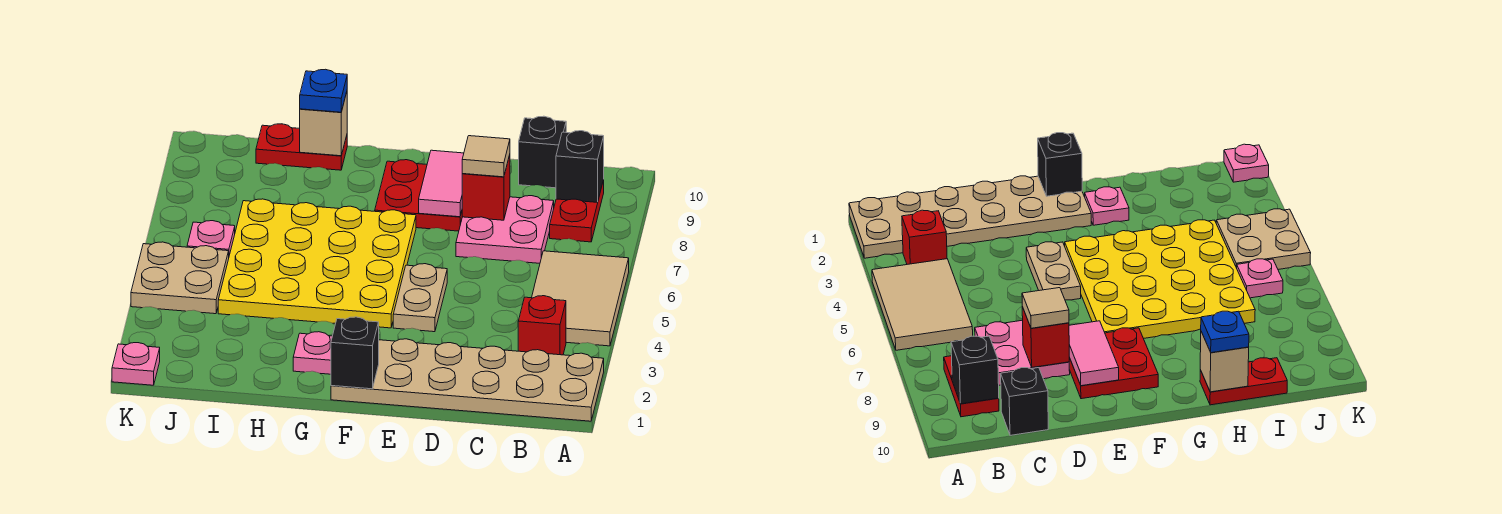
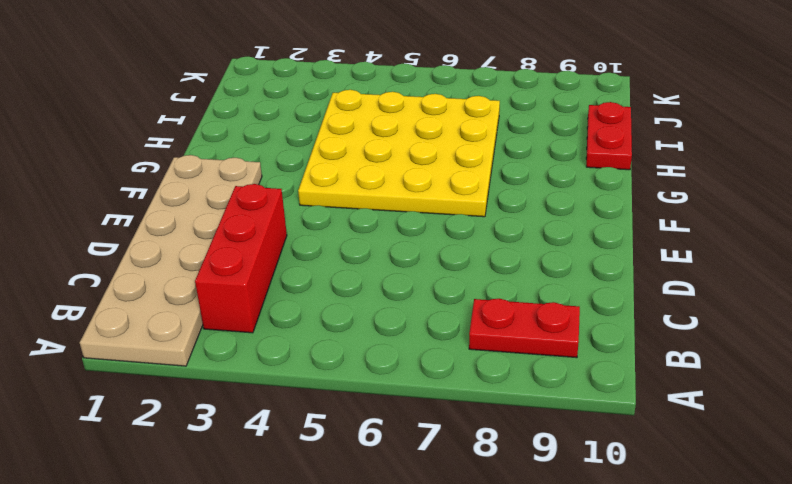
red brick B3:D3 level 1 -> red brick B3 level 1
none -> tan tile A4:B6 level 1
none -> pink plate C7:D8 level 1
none -> black brick C10 level 1

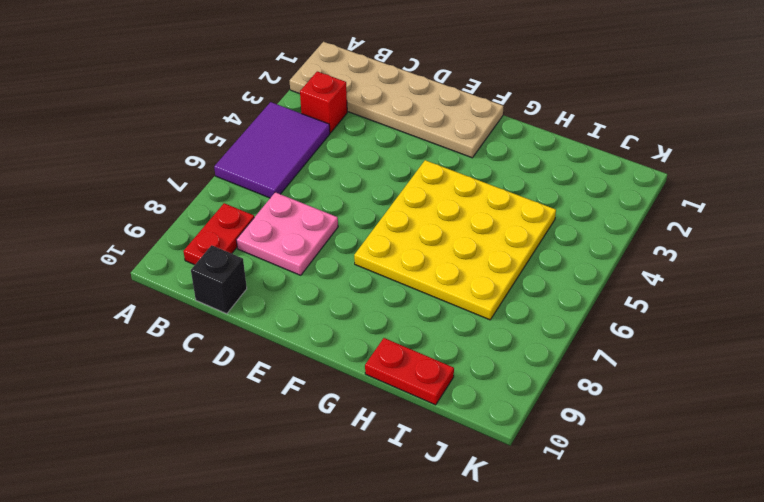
purple tile A4:B6 level 1 -> tan tile A4:B6 level 1
none -> tan plate E4:E5 level 1
none -> red plate E8:F9 level 1
none -> pink plate G2 level 1

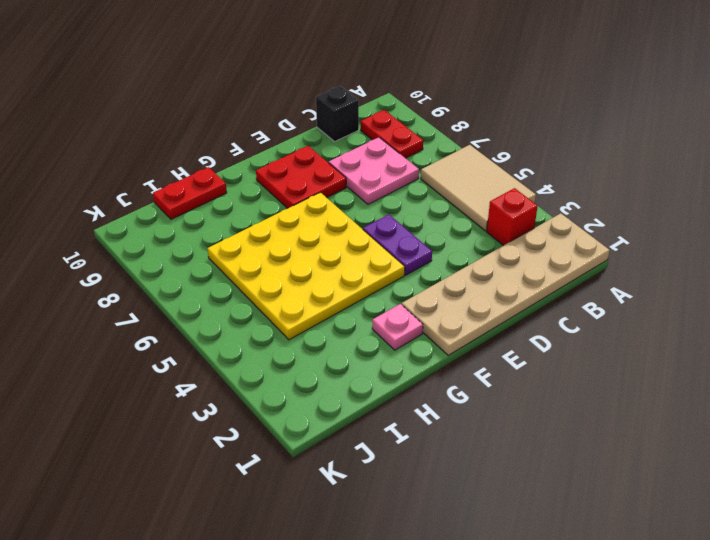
purple plate E4:E5 level 1 -> tan plate E4:E5 level 1
none -> tan plate J4:K5 level 1
none -> pink plate J6 level 1
none -> pink plate K1 level 1

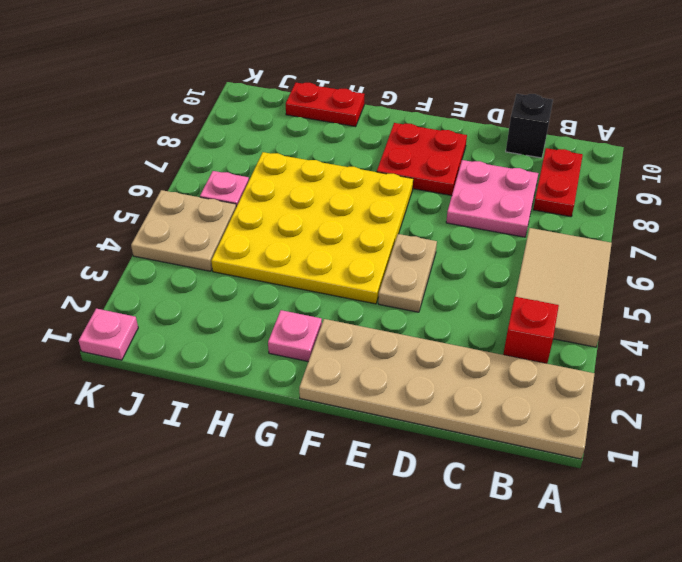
none -> black brick B9 level 2
none -> red brick D8 level 2
none -> pink tile E8:E9 level 2

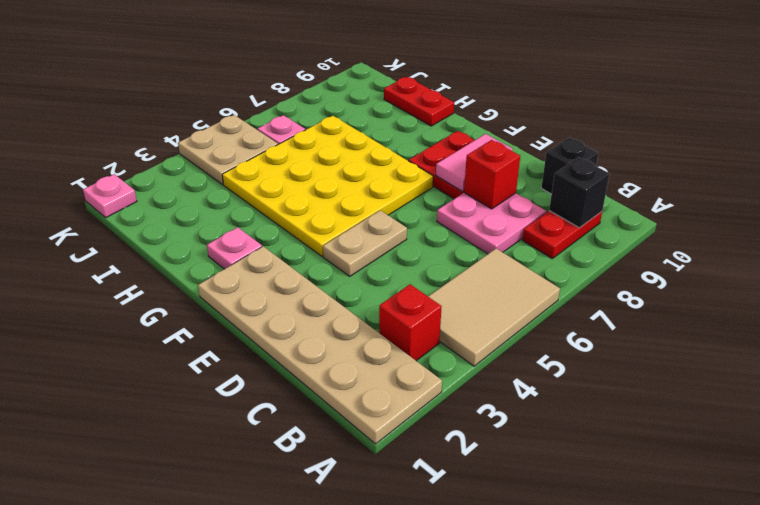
none -> black brick F1 level 2
none -> tan brick H10 level 2
none -> tan tile D8 level 3

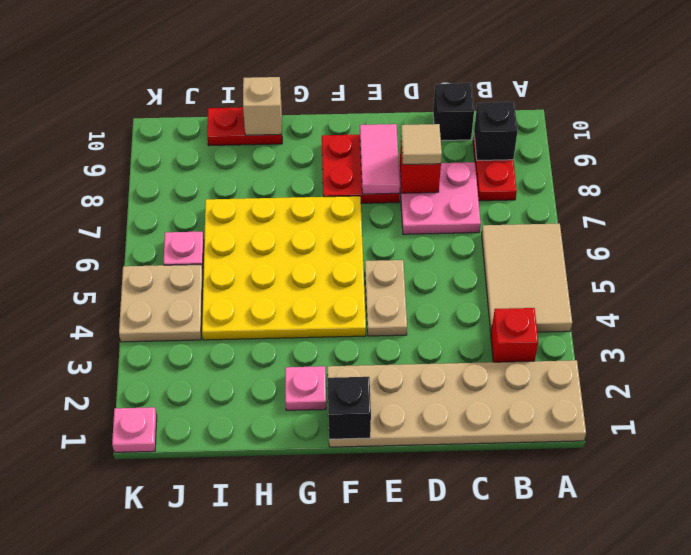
none -> blue plate H10 level 3

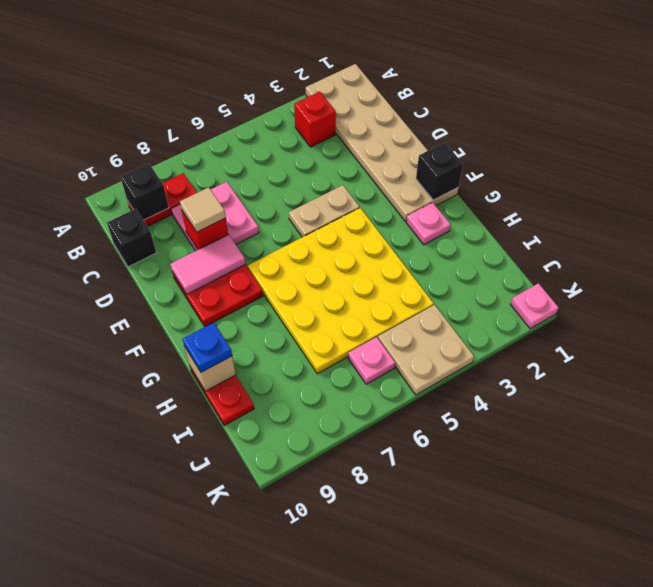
none -> tan tile A4:B6 level 1

